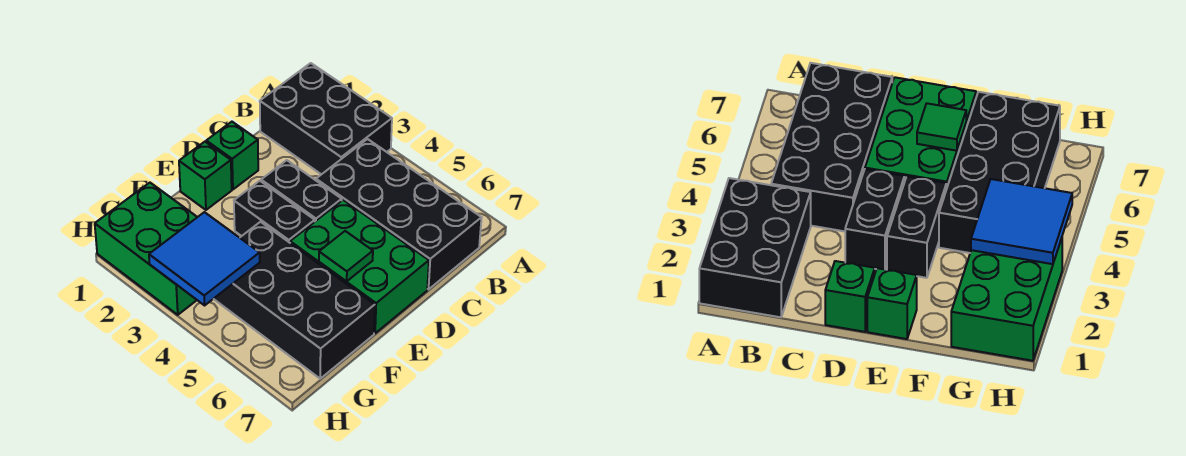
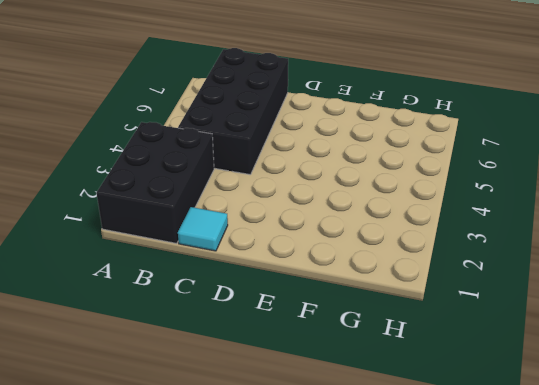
cyan tile C1 level 1 -> none
none -> green brick D1 level 1
none -> black brick D3:D4 level 1

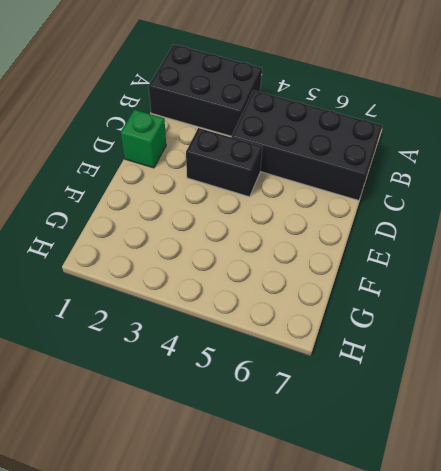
none -> green brick D5:E7 level 1
none -> green brick E1 level 1

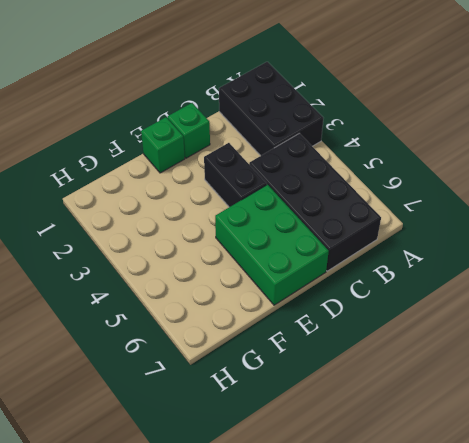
none -> black brick E3:E4 level 1
none -> black brick F4:G7 level 1

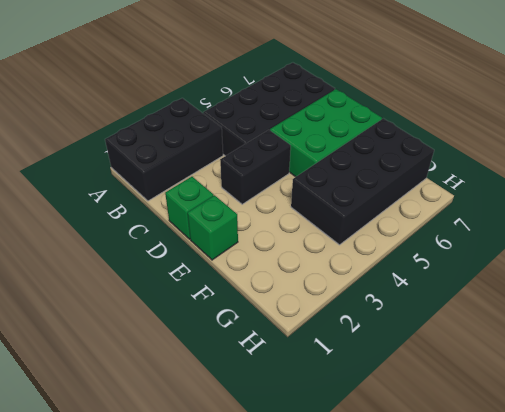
none -> black brick E3:E4 level 1
none -> green brick G1:H3 level 1

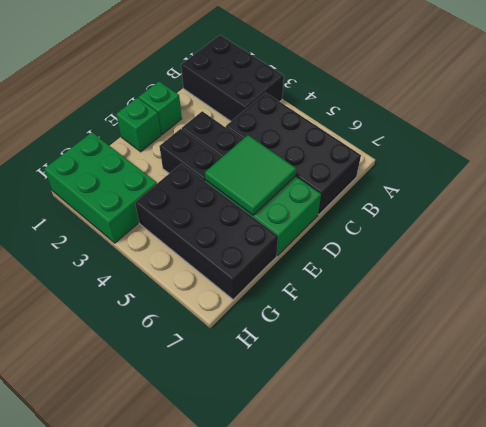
green tile D5:E6 level 2 -> green tile E6 level 2
none -> blue tile G3:H4 level 2

